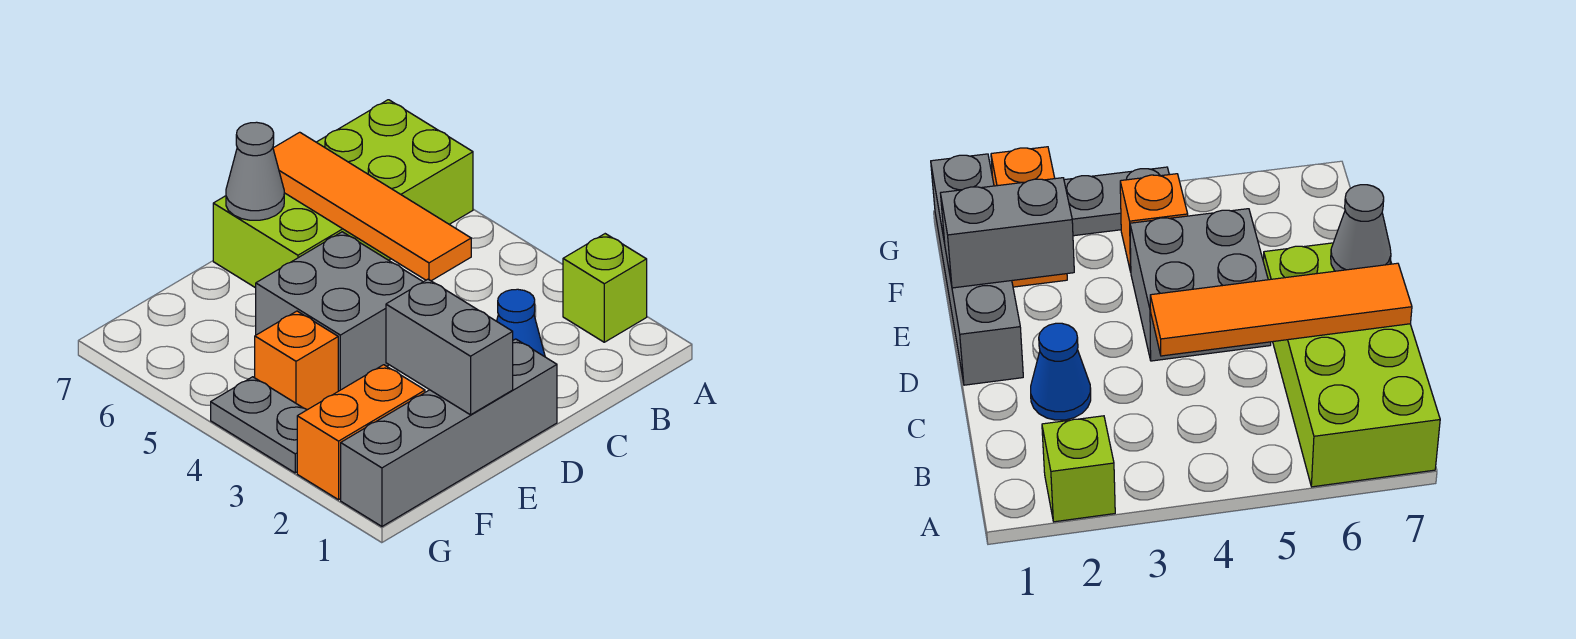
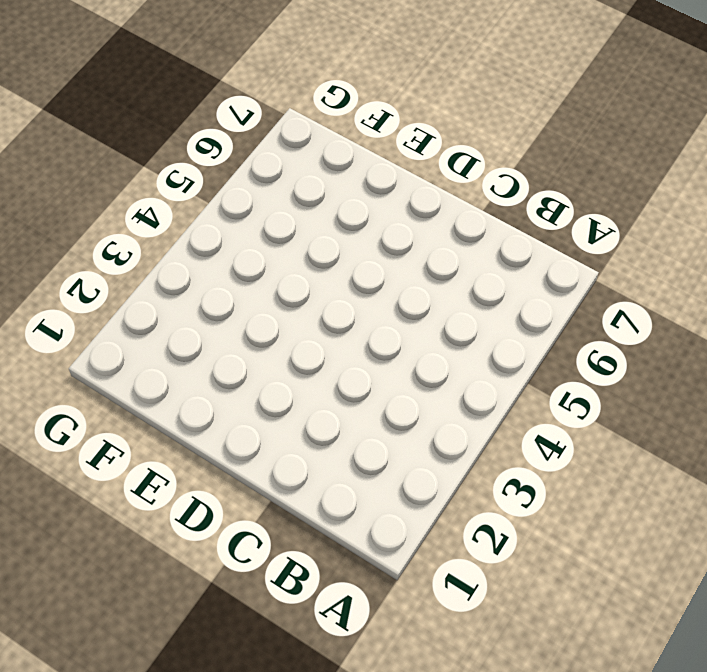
none -> lime brick A2 level 1
none -> lime brick A6:D7 level 1

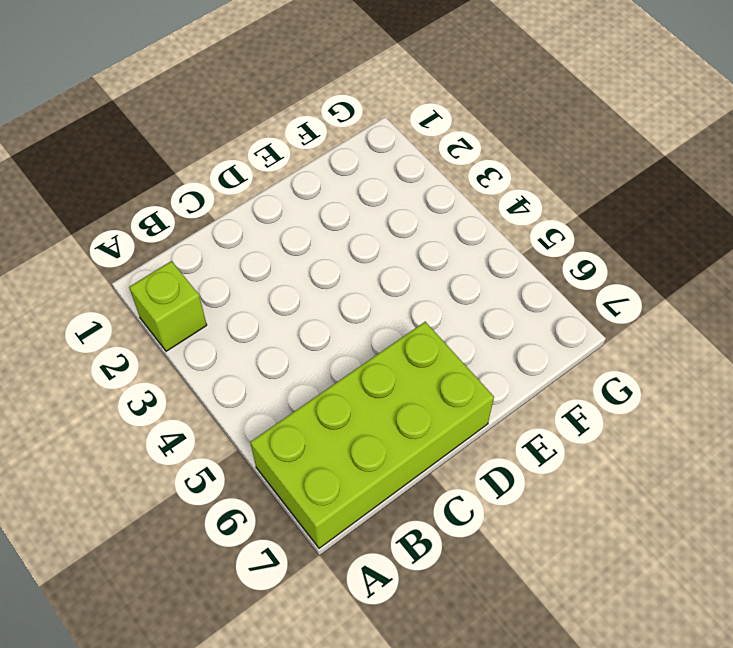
none -> blue cone C2 level 1
none -> grey brick D1:G1 level 1

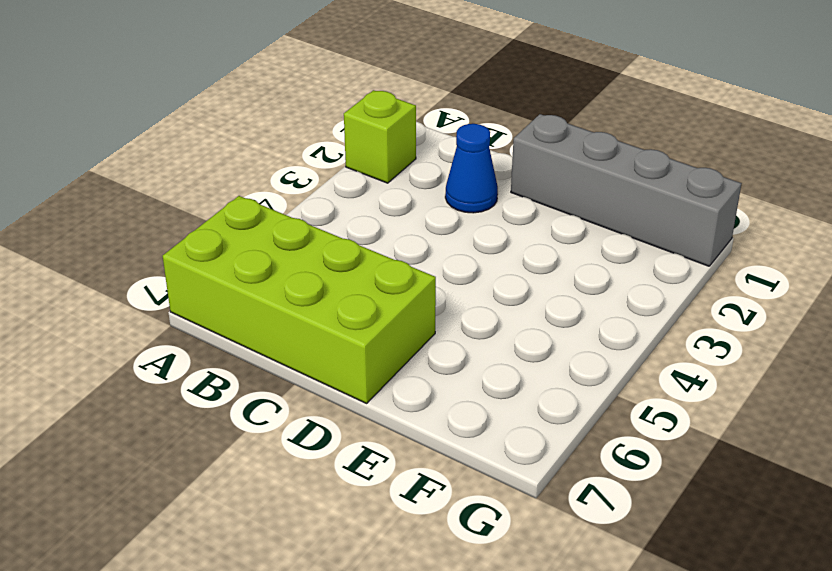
none -> grey brick D4:E5 level 1
none -> orange brick F2:G2 level 1

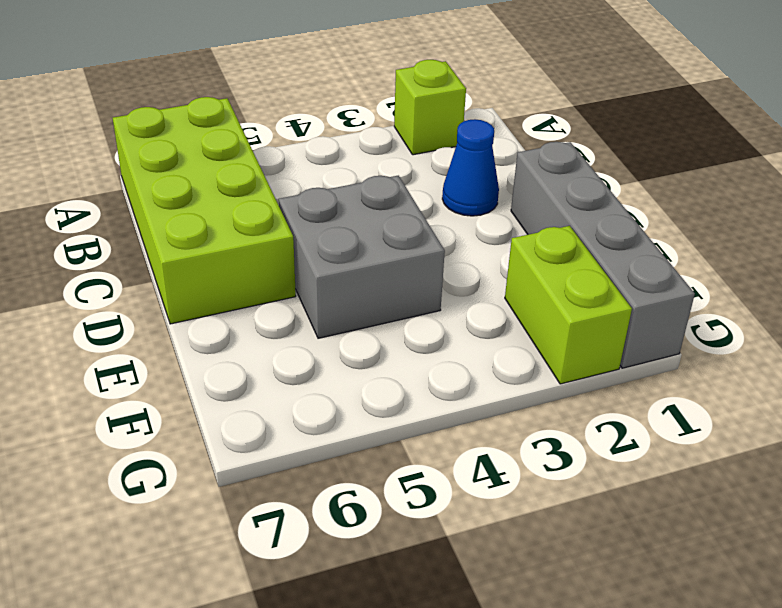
lime brick F2:G2 level 1 -> orange brick F2:G2 level 1
none -> orange brick F4 level 1
none -> grey plate G3:G4 level 1

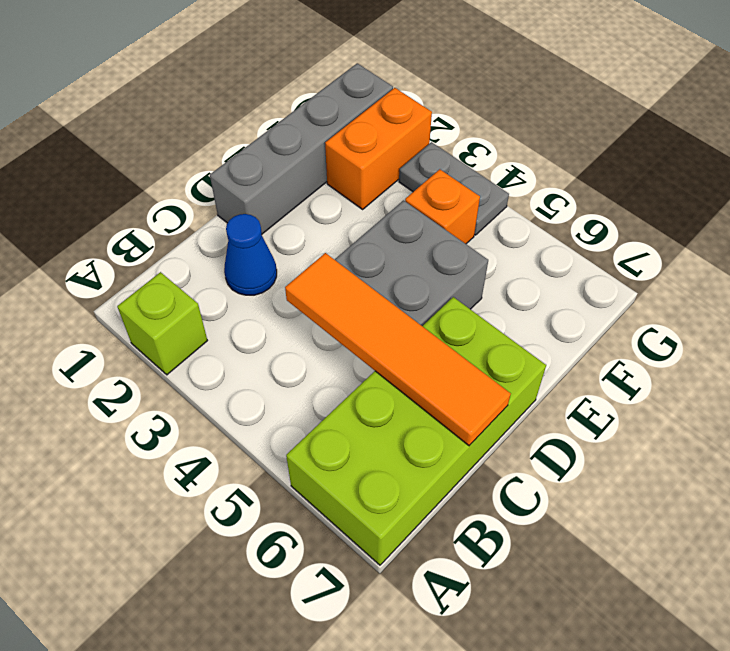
none -> grey cone D7 level 2
none -> grey brick E1:E2 level 2

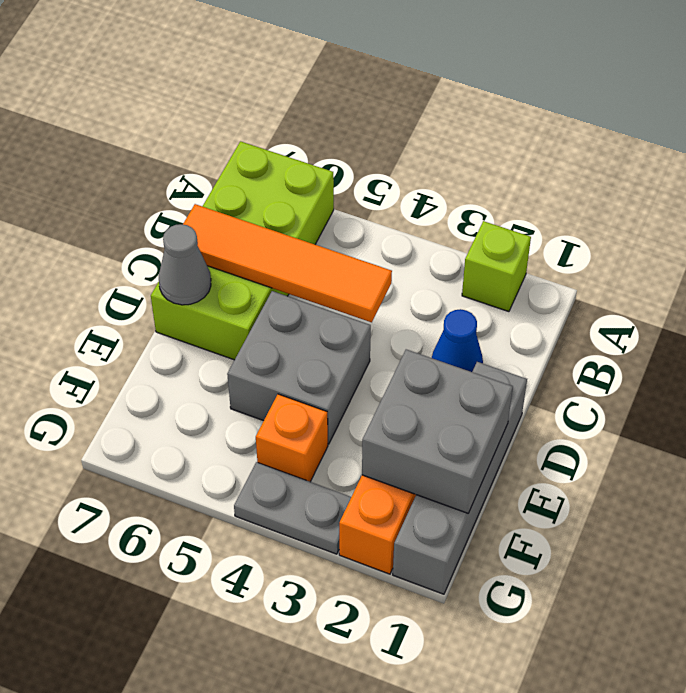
grey brick E1:F2 level 2 -> grey brick E1:E2 level 2

